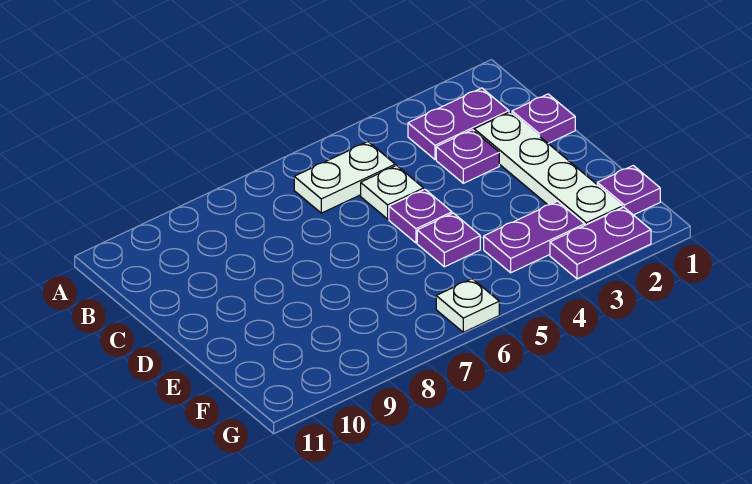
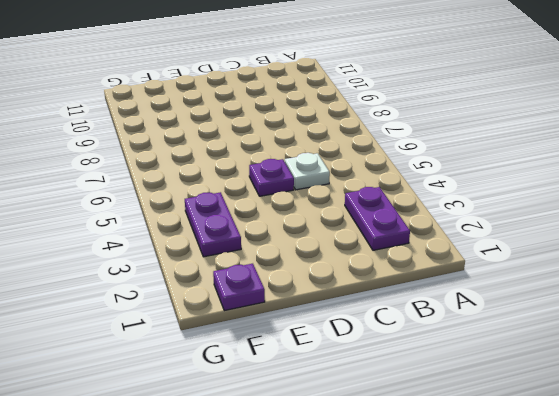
none -> white plate B5:B6 level 1
none -> purple plate C1 level 1
none -> white plate C2:F2 level 1

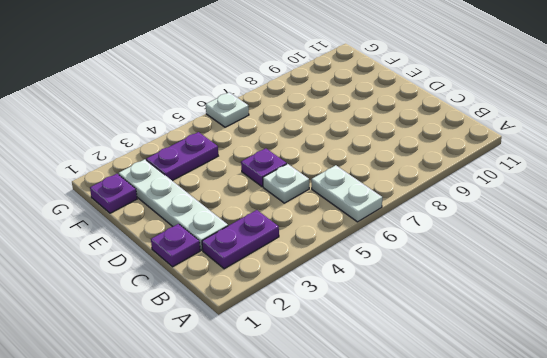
white plate A6:B6 level 1 -> white plate B5:B6 level 1
none -> purple plate C3 level 1
none -> purple plate E5 level 1
none -> purple plate G2:G3 level 1

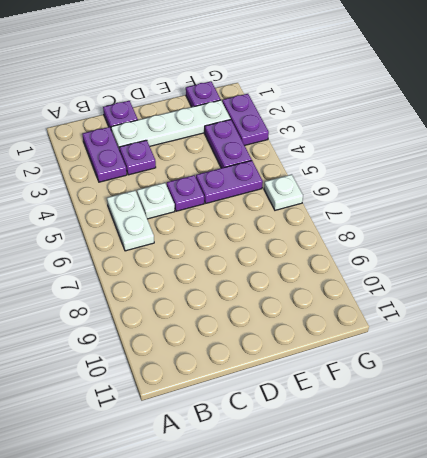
purple plate E5:F5 level 1 -> purple plate E5 level 1

